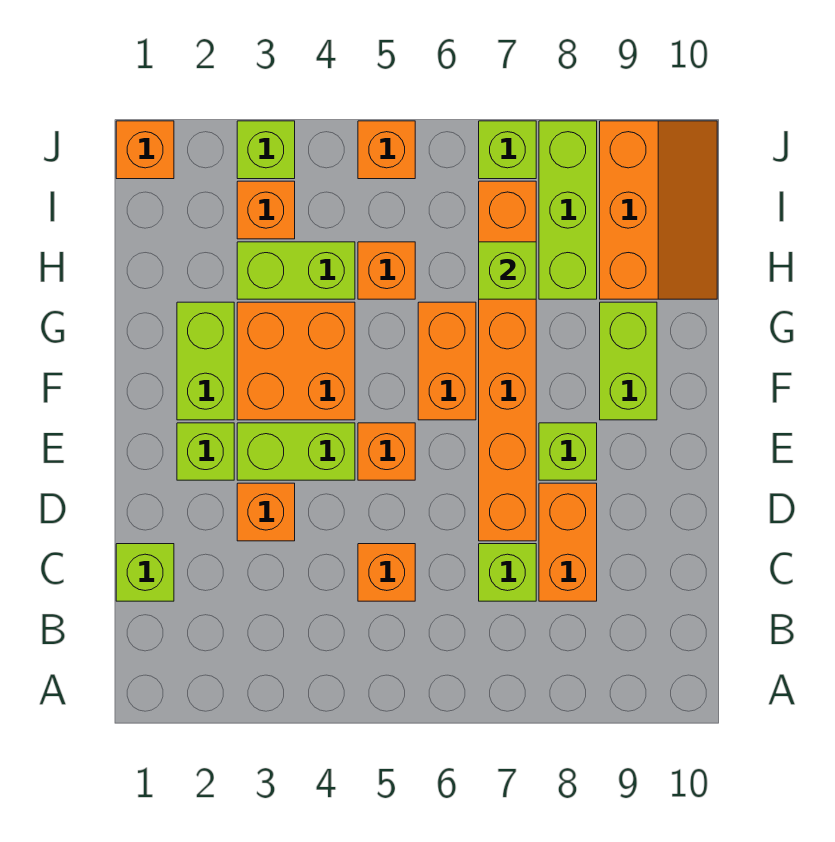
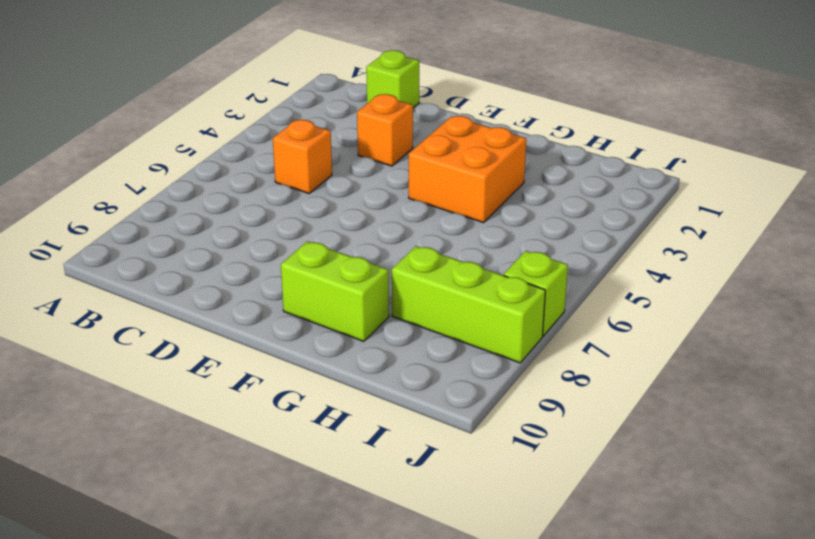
none -> lime brick C7 level 1
none -> orange brick C8:D8 level 1
none -> orange brick D7:I7 level 1

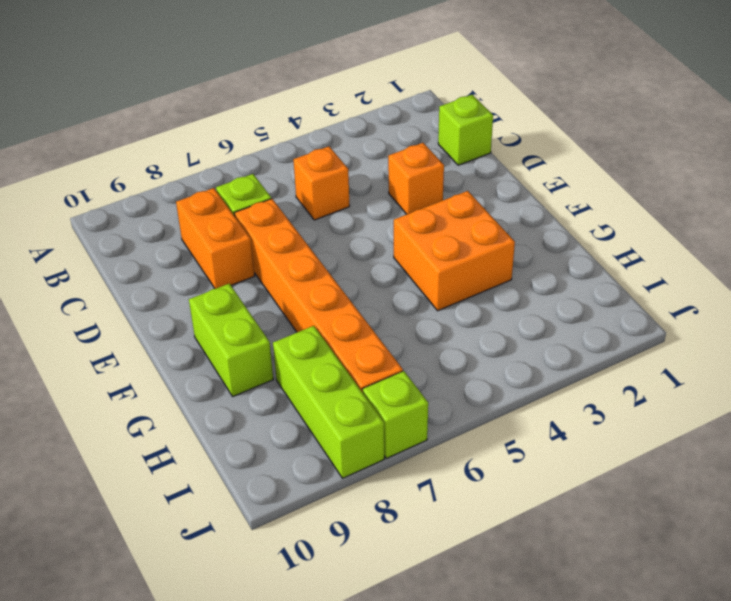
none -> lime brick E2 level 1
none -> lime brick E3:E4 level 1
none -> orange brick E5 level 1

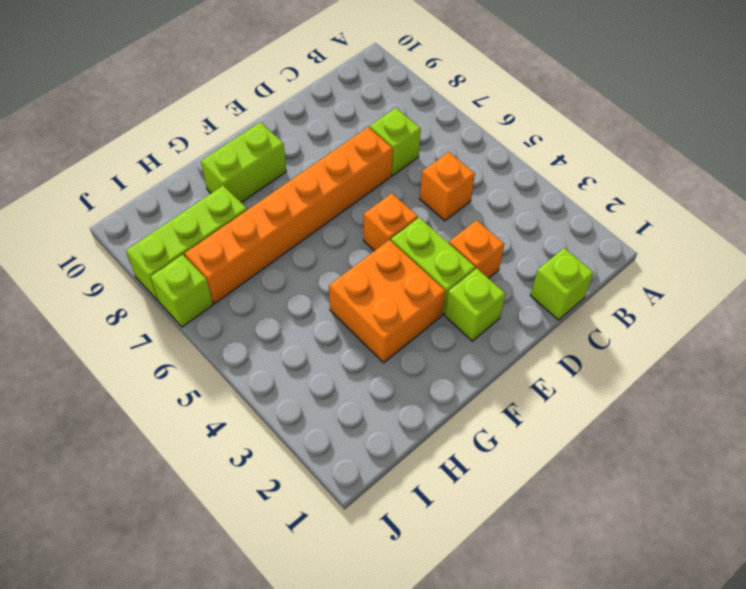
none -> orange brick C8:D8 level 1
none -> lime brick E8 level 1
none -> lime brick F2:G2 level 1

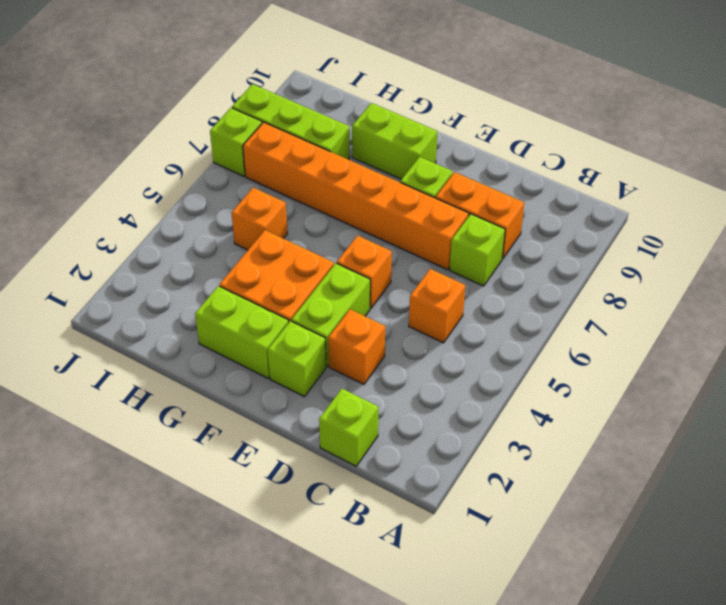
none -> orange brick F6:G6 level 1
none -> lime brick H3:H4 level 1
none -> orange slope H9:J10 level 1 top 9

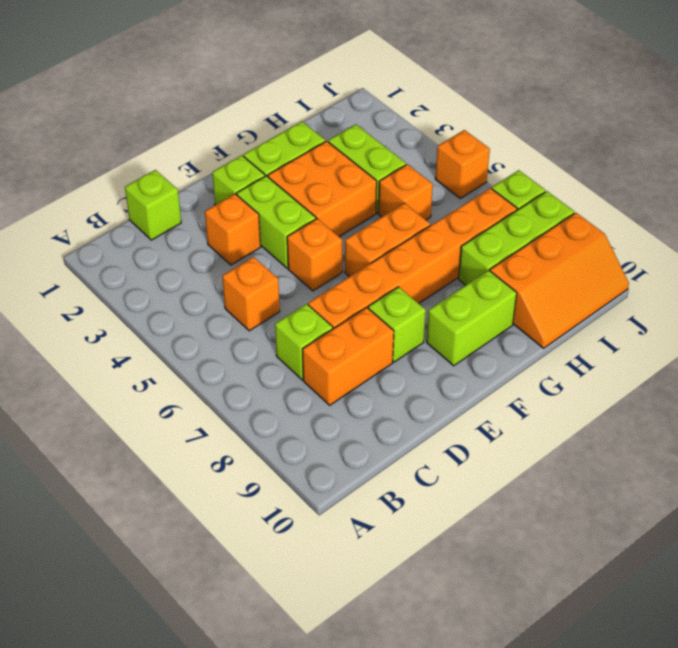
none -> orange brick I3 level 1
none -> orange brick J1 level 1
none -> lime brick J3 level 1

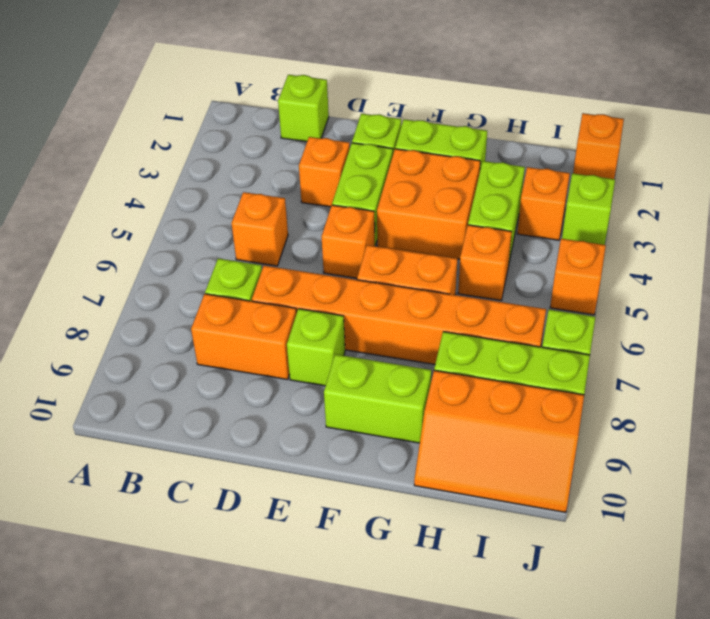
none -> lime brick H7 level 2

